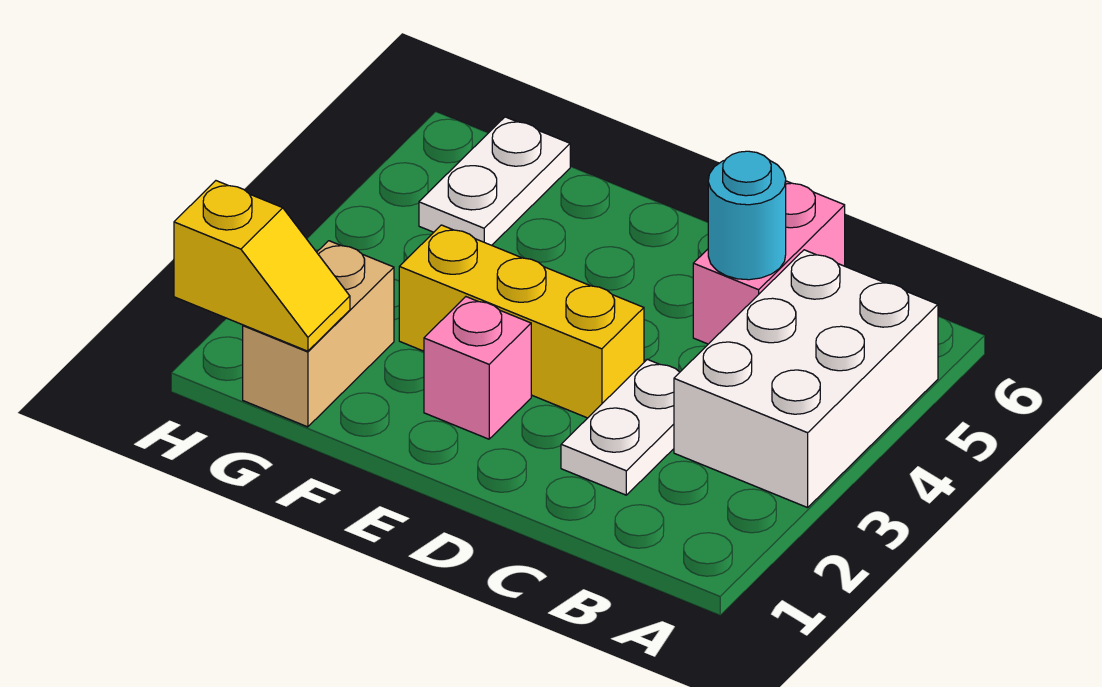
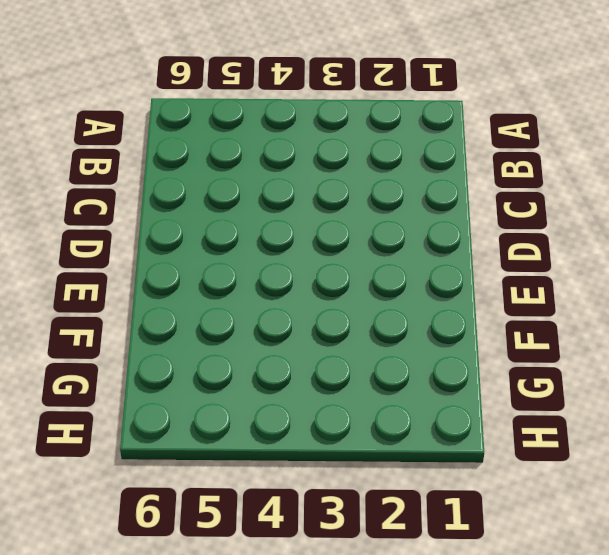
none -> white brick A3:B5 level 1
none -> white plate C2:C3 level 1

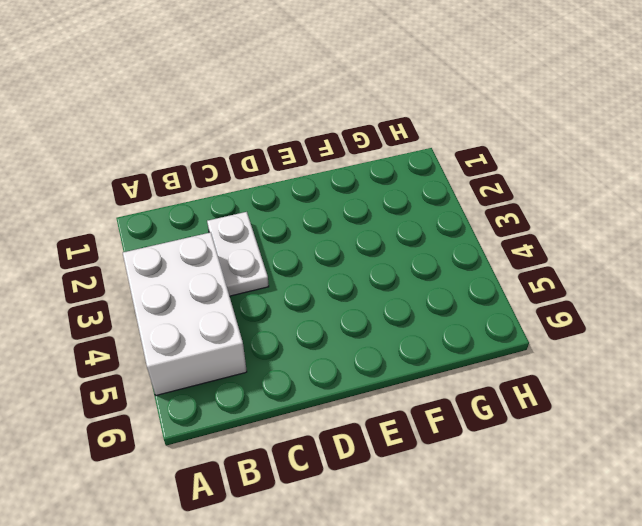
none -> pink brick C5:C6 level 1
none -> yellow brick D3:F3 level 1

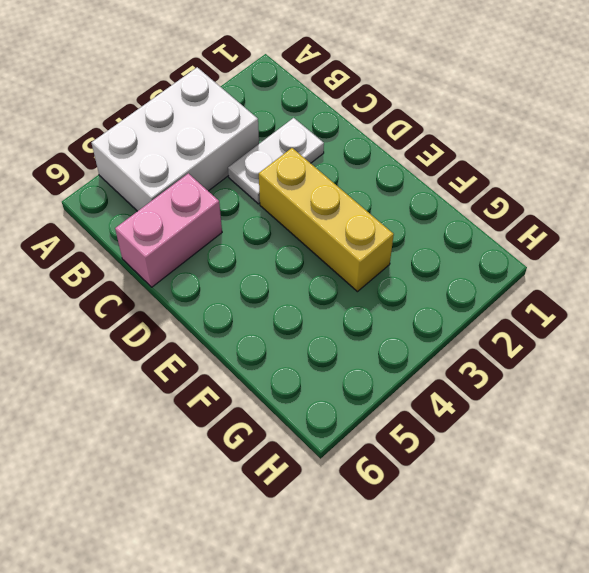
none -> pink brick E2 level 1
none -> tan brick G1:G2 level 1

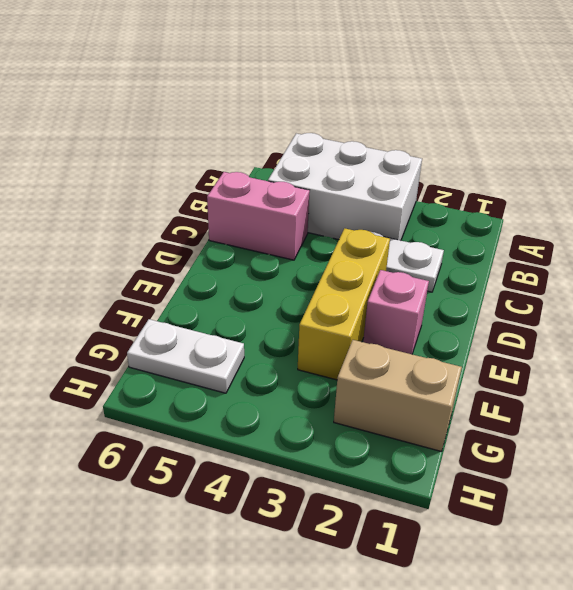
none -> cyan round brick C5 level 2
none -> yellow slope G1:H1 level 2 top H

